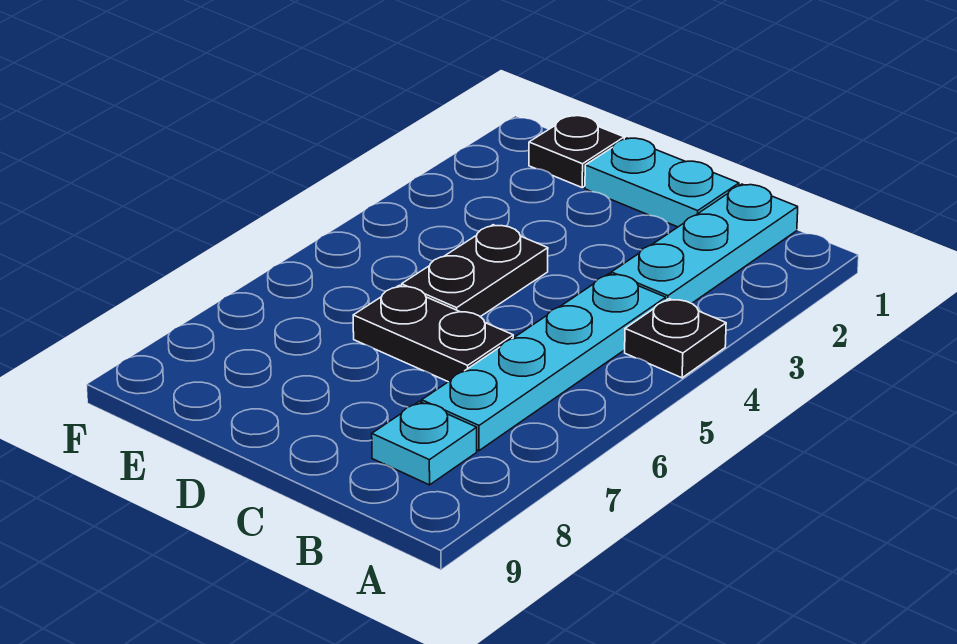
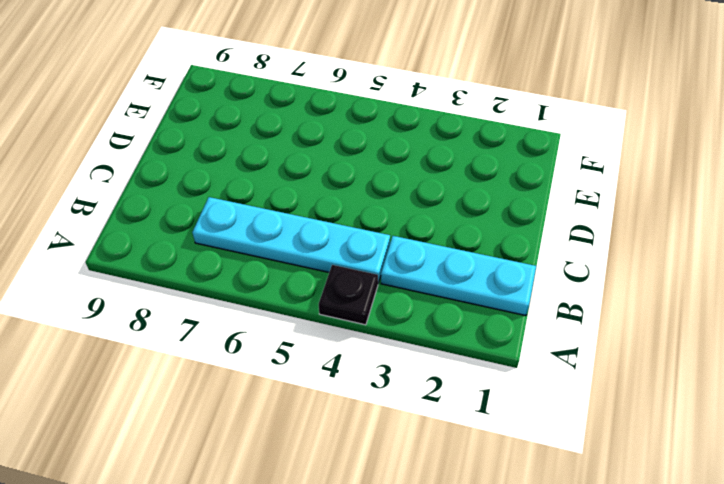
none -> cyan plate B8 level 1
none -> cyan plate C1:D1 level 1

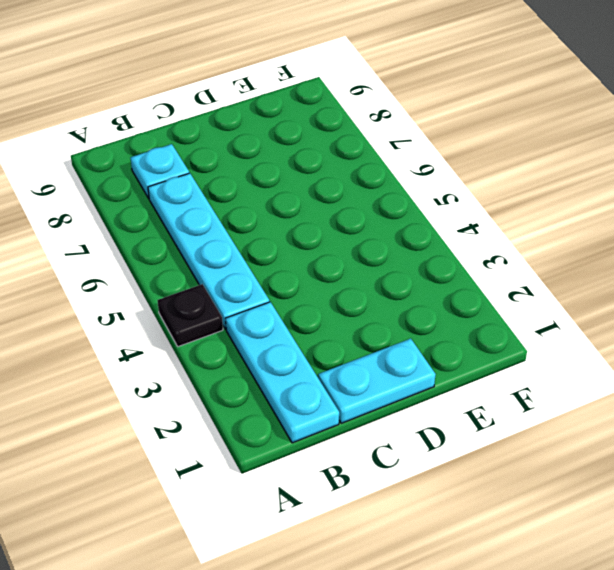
none -> black plate C6:D6 level 1
none -> black plate D4:D5 level 1

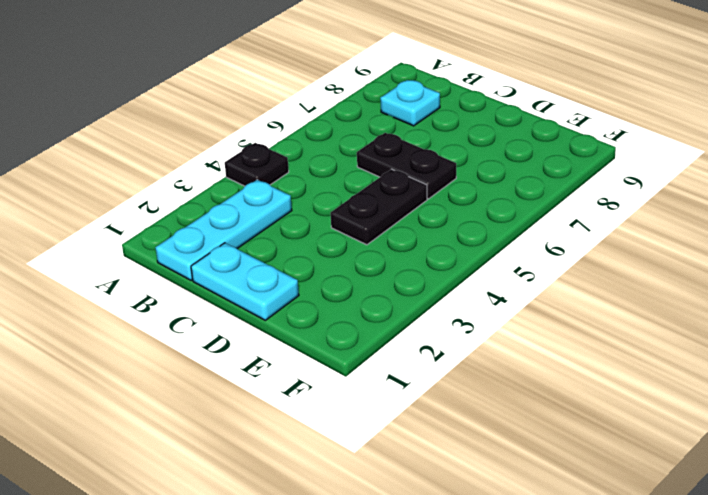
none -> cyan plate B4:B7 level 1
none -> black plate E1 level 1

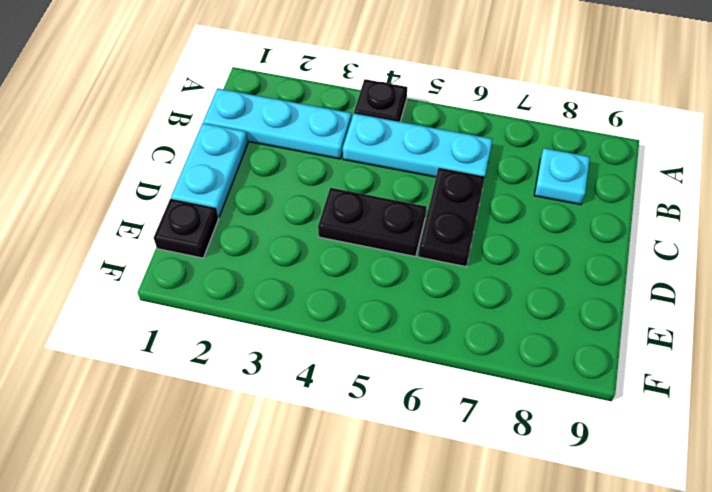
cyan plate B4:B6 level 1 -> cyan plate B4:B7 level 1

